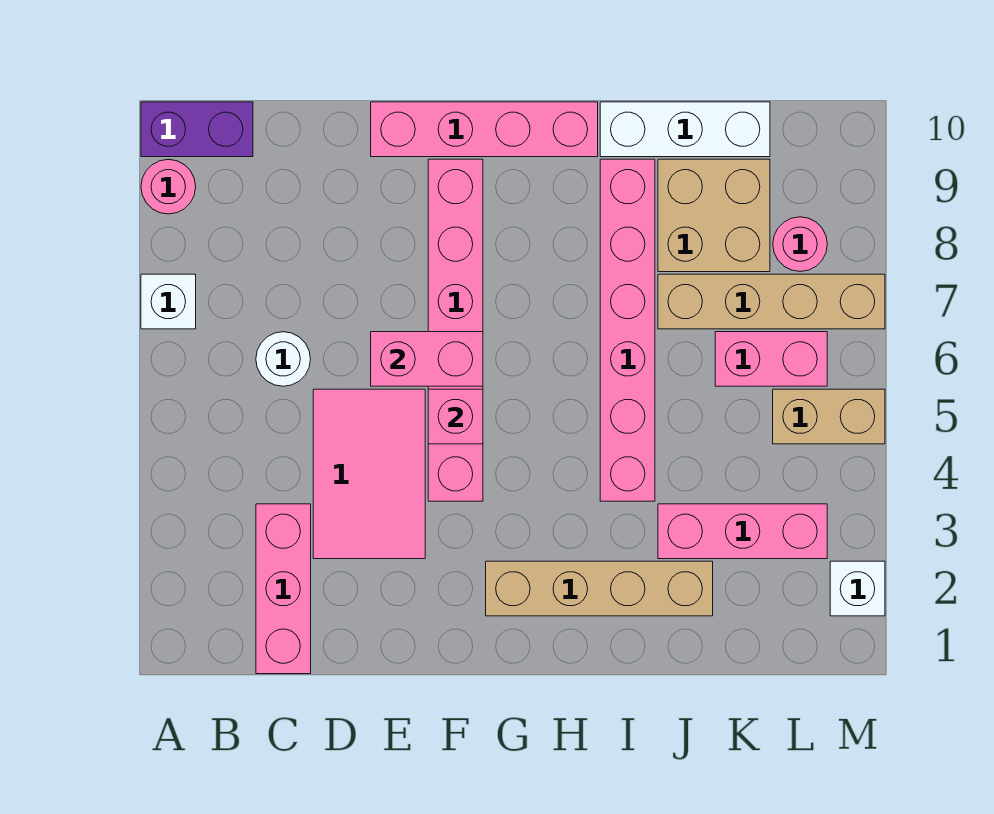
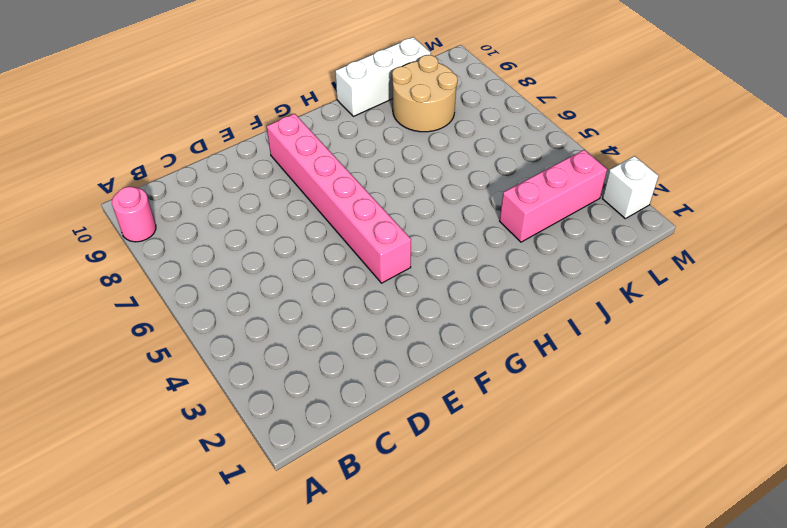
tan round brick J8:K9 level 1 -> tan brick J8:K9 level 1
none -> white brick A7 level 1
none -> purple brick A10:B10 level 1
none -> pink brick C1:C3 level 1

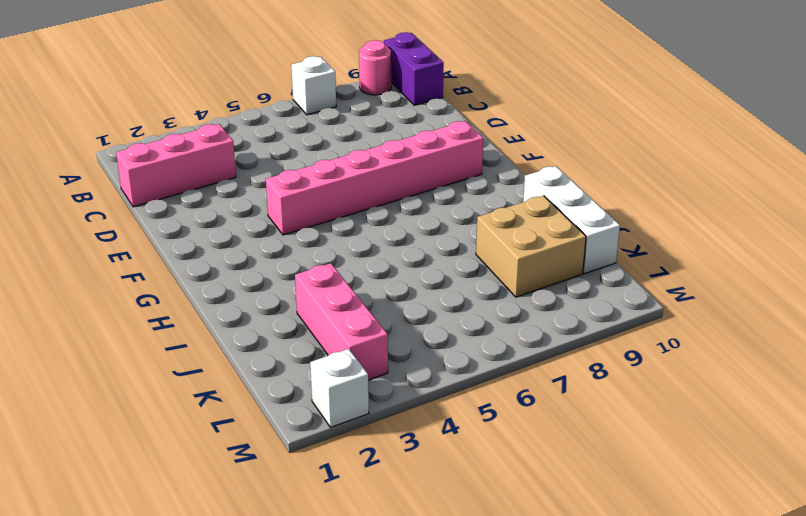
none -> white round brick C6 level 1
none -> pink tile D3:E5 level 1
none -> pink brick E10:H10 level 1

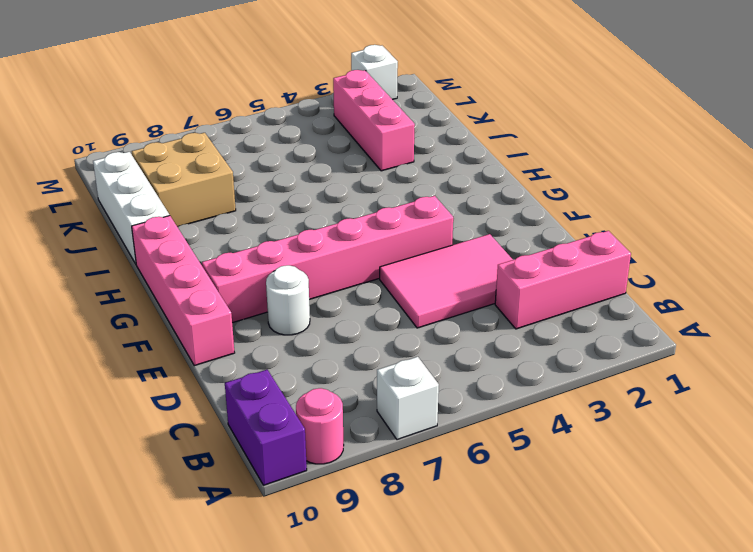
white round brick E8 level 1 -> white round brick C6 level 1
none -> tan brick G2:J2 level 1
none -> pink brick I4:I9 level 1
none -> tan brick J7:M7 level 1

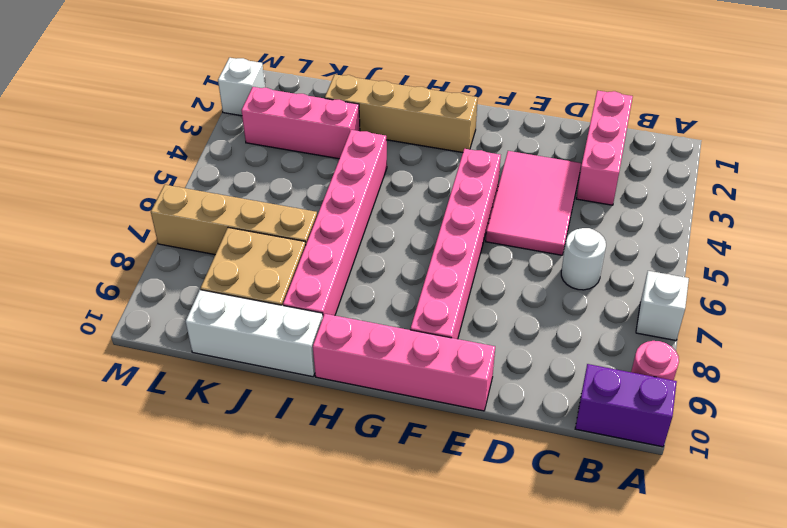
none -> pink brick K6:L6 level 1
none -> tan brick L5:M5 level 1
none -> pink round brick L8 level 1

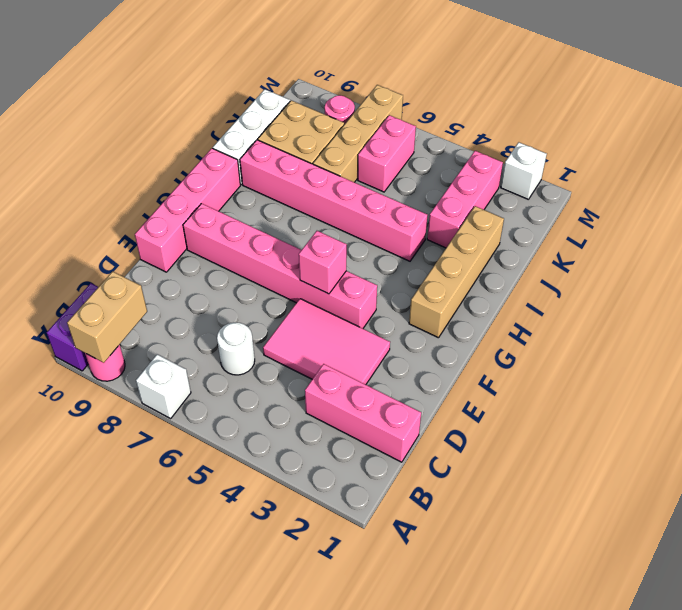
tan brick A9:B9 level 2 -> tan brick L5:M5 level 1
none -> pink brick E6:F6 level 2

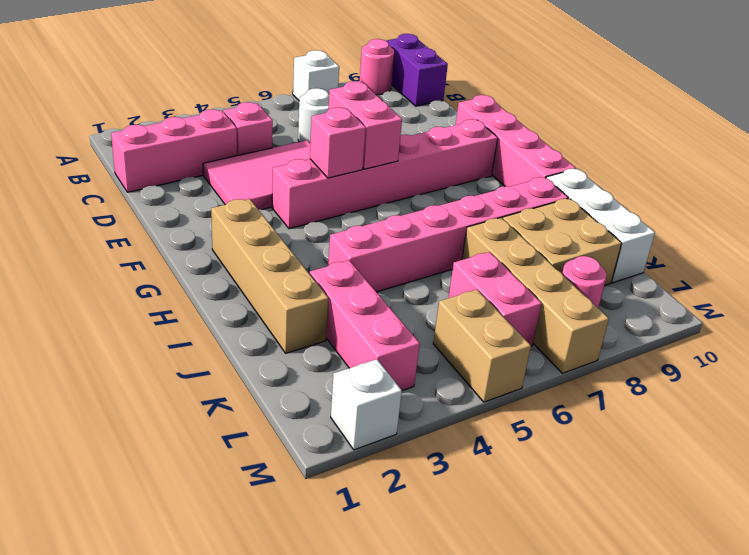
pink brick C4 level 1 -> none

